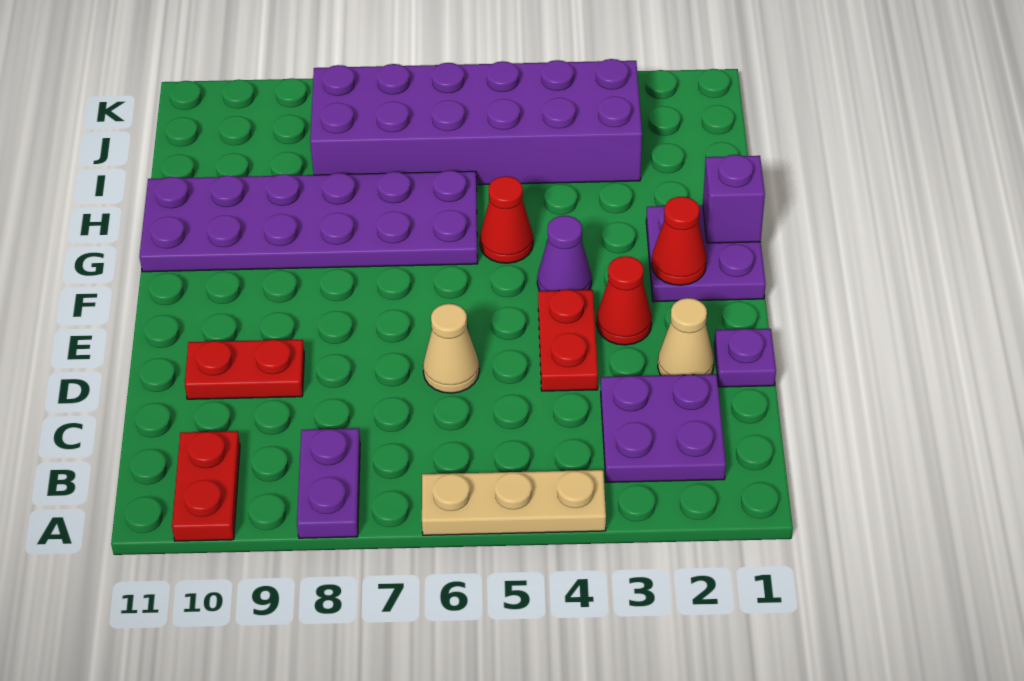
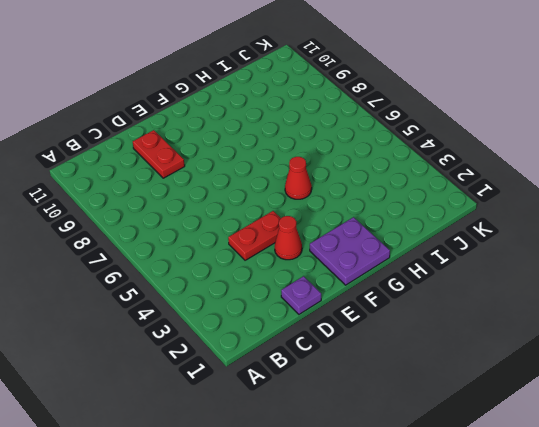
none -> tan plate A4:A6 level 1
none -> purple plate A8:B8 level 1
none -> red plate A10:B10 level 1

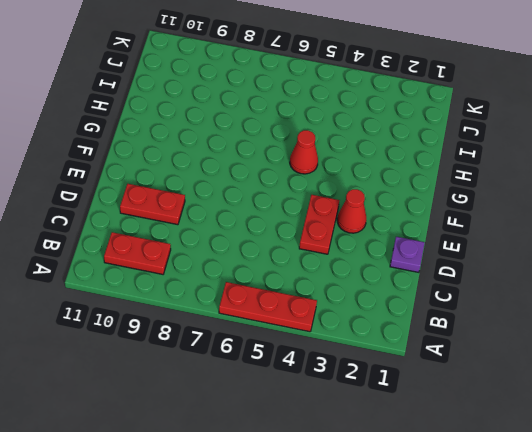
red plate A4:A6 level 1 -> tan plate A4:A6 level 1
red plate B9:B10 level 1 -> red plate A10:B10 level 1
none -> purple plate A8:B8 level 1
none -> purple plate B2:C3 level 1
none -> tan cone D2 level 1

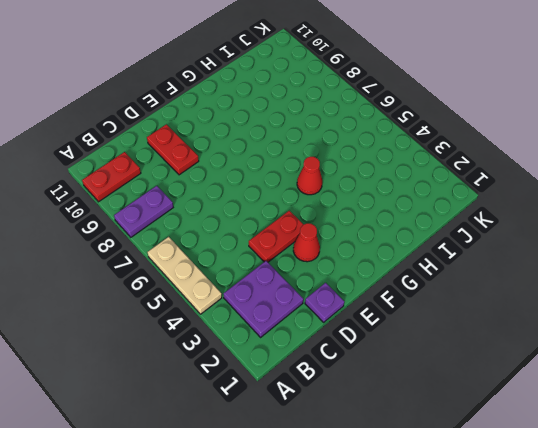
none -> tan cone D2 level 1
none -> tan cone D6 level 1
none -> purple plate F1:G2 level 1

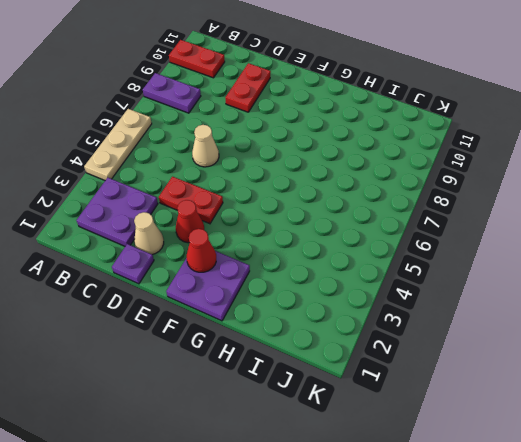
none -> purple cone F4 level 1
none -> red cone G5 level 1
none -> purple plate G6:H11 level 1

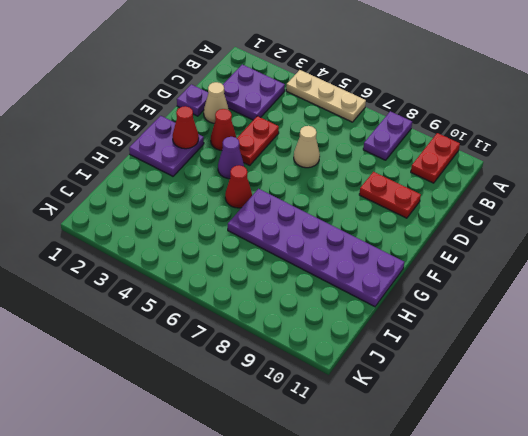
none -> purple brick I3:J8 level 1
none -> purple brick G1 level 2

